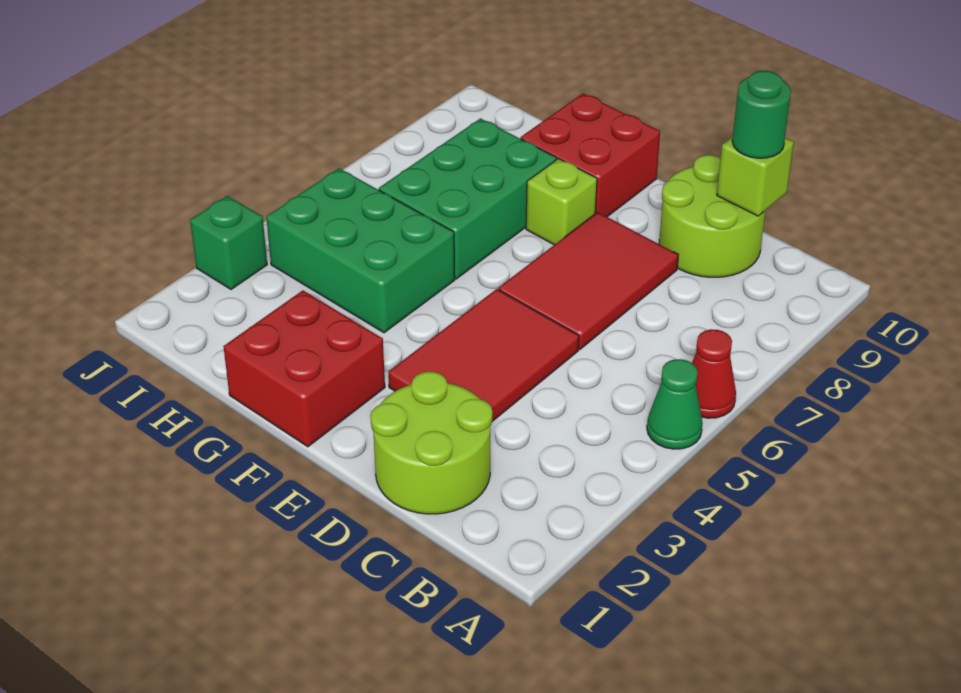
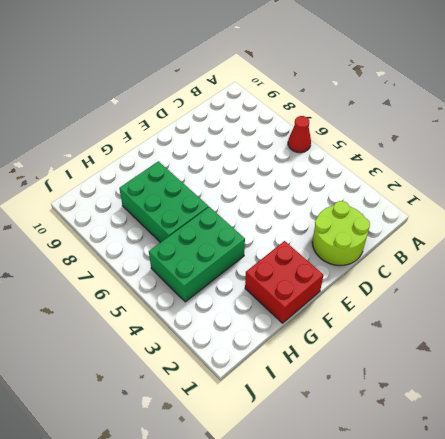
none -> green cone A5 level 1
none -> lime round brick C9:D10 level 1
none -> red tile D3:E5 level 1

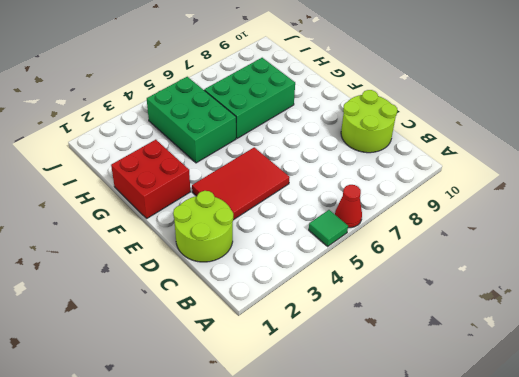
green tile A5 level 1 -> green cone A5 level 1
none -> red tile D6:E8 level 1
none -> lime brick F8 level 1
none -> red brick F9:G10 level 1

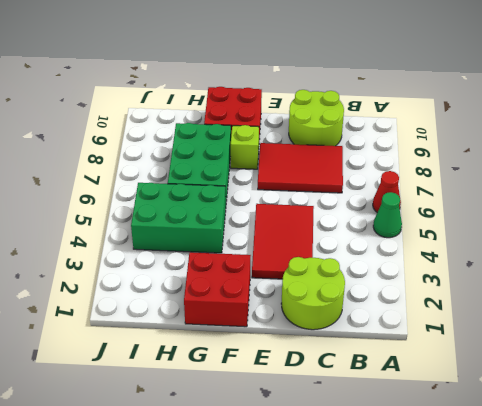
red tile C7:E8 level 1 -> red tile D6:E8 level 1
none -> green brick J3 level 1
none -> lime brick C10 level 2
none -> green round brick C10 level 3

